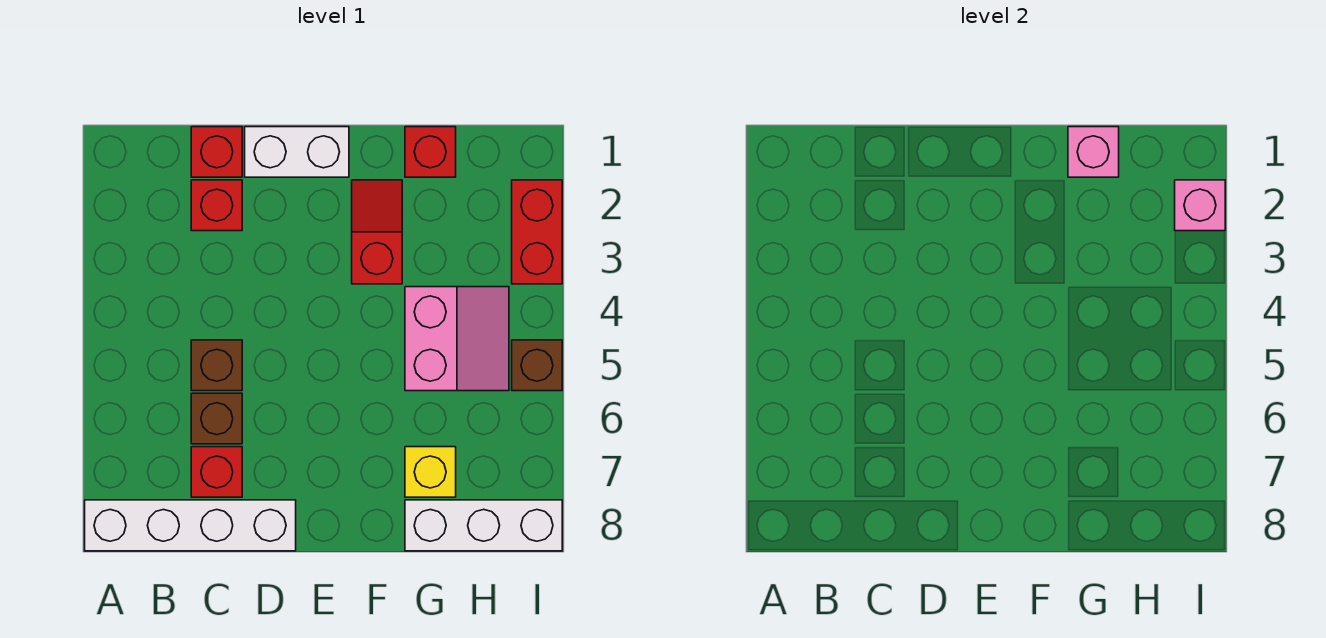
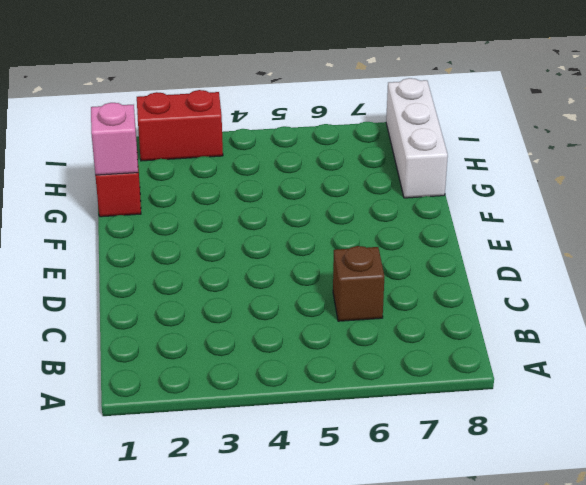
none -> white brick A8:D8 level 1
none -> red brick C1 level 1
none -> red brick C2 level 1

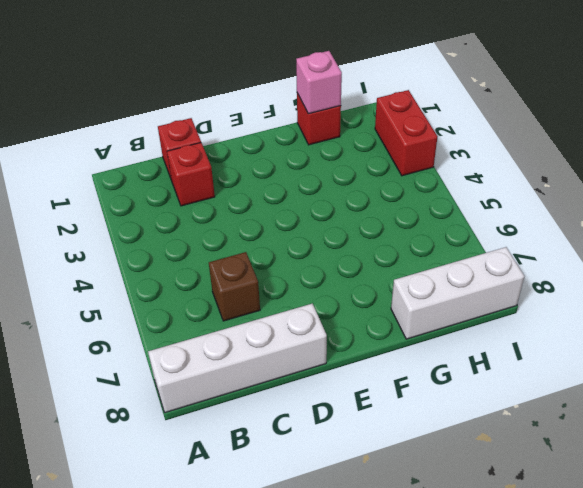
none -> brown brick C5 level 1
none -> red brick C7 level 1
none -> white brick D1:E1 level 1

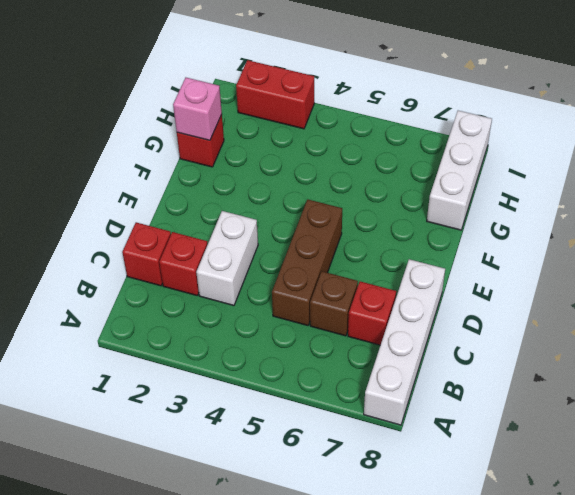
white brick C3:D3 level 1 -> white brick D1:E1 level 1
brown brick C5:E5 level 1 -> brown brick C5 level 1
none -> red slope F2:F3 level 1 top 3
none -> pink slope G4:H5 level 1 top G
none -> yellow brick G7 level 1

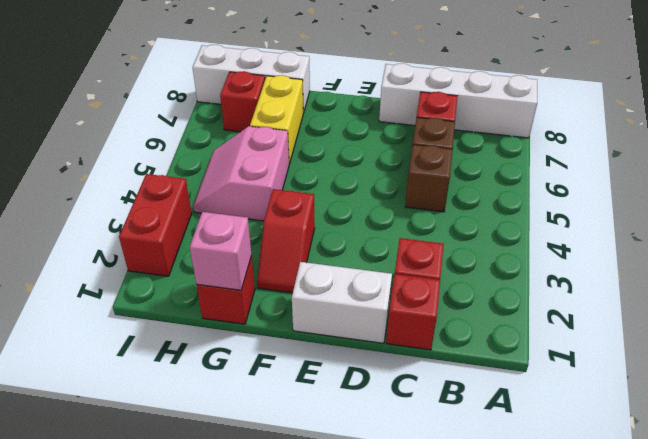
yellow brick G6:G7 level 1 -> yellow brick G7 level 1
red brick H7 level 1 -> none
none -> brown brick I5 level 1
none -> pink brick I2 level 2

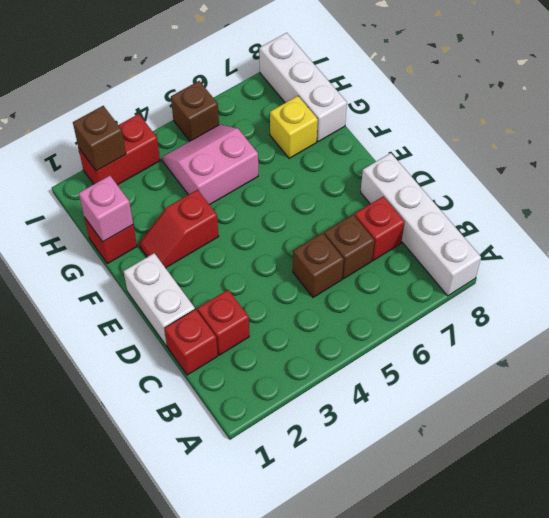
brown brick I2 level 2 -> pink brick I2 level 2

